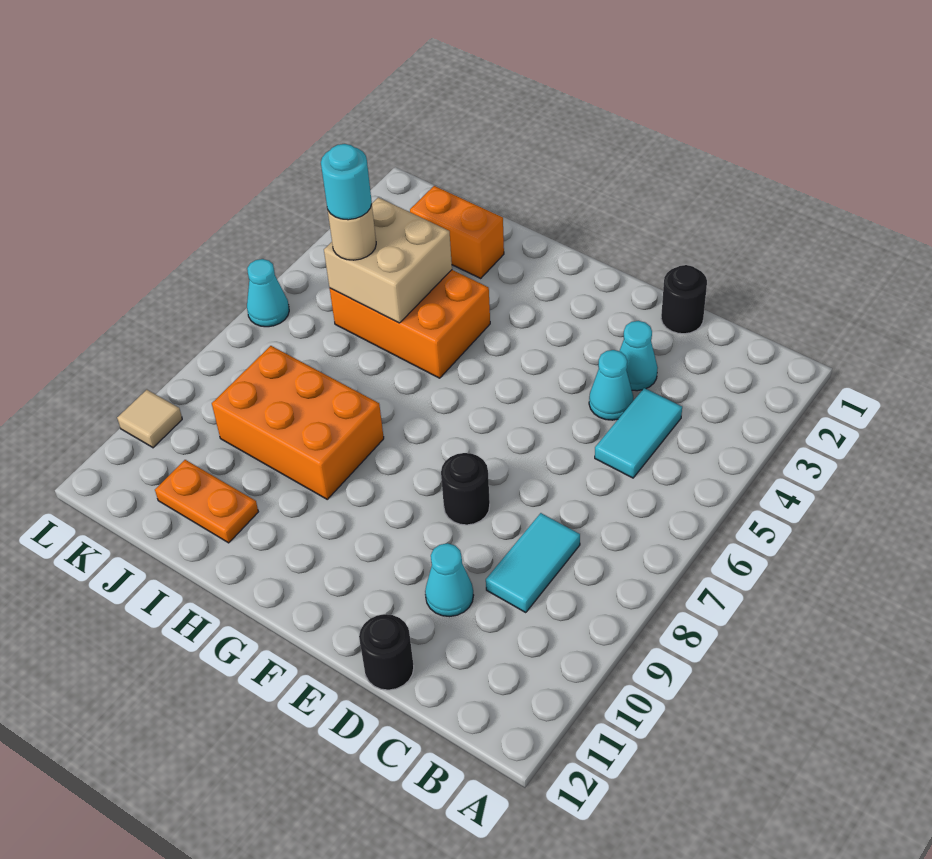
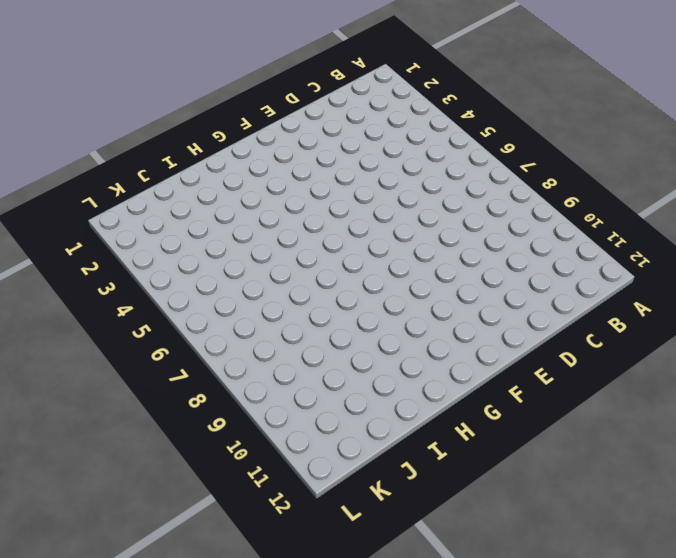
none -> cyan tile C4:C5 level 1
none -> cyan tile C8:C9 level 1
none -> black round brick D1 level 1

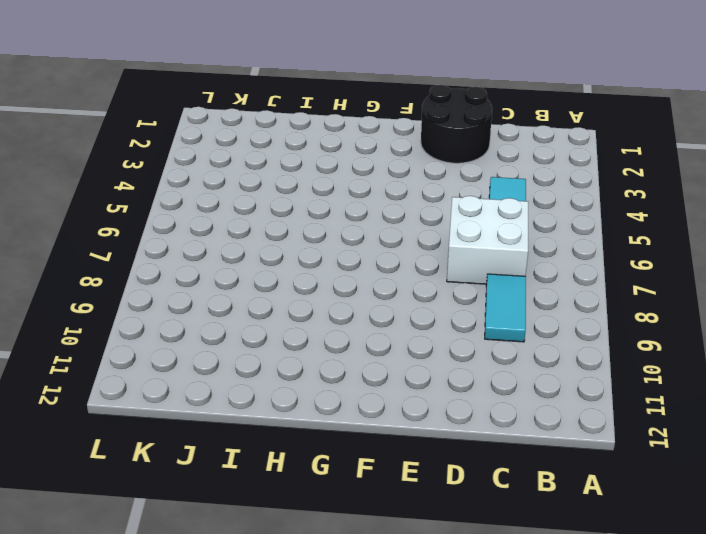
white brick C6:D7 level 1 -> none
black round brick D1:E2 level 1 -> black round brick D1 level 1
none -> cyan cone D3 level 1
none -> cyan cone D4 level 1
none -> cyan cone D10 level 1

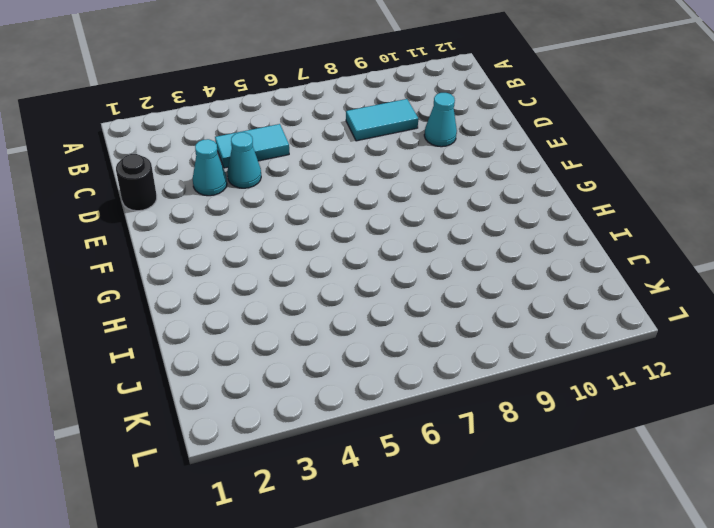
none -> black round brick D12 level 1
none -> black round brick E8 level 1
none -> orange brick H4:J5 level 1

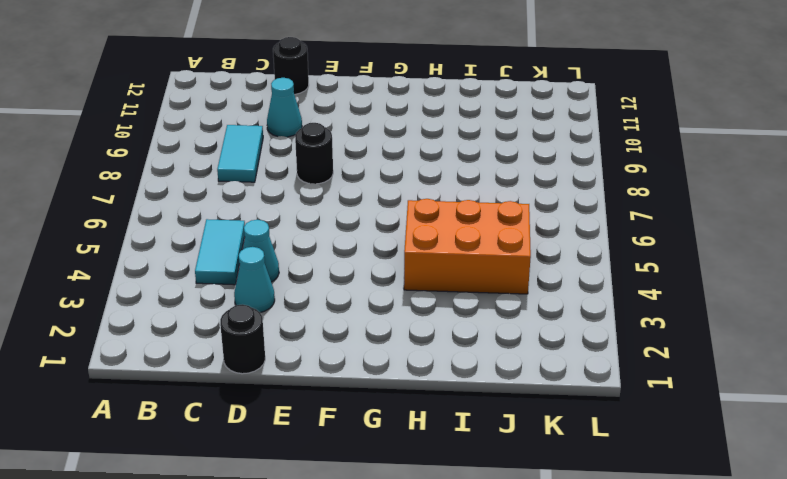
none -> orange brick H8:J9 level 1
none -> orange brick I2:J2 level 1
none -> orange plate I11:J11 level 1

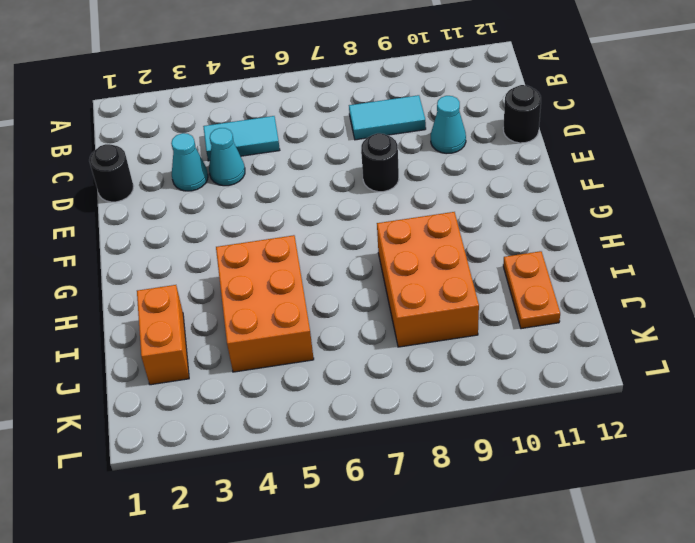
none -> cyan cone L6 level 1
none -> tan tile L10 level 1
none -> tan brick I4:J5 level 2

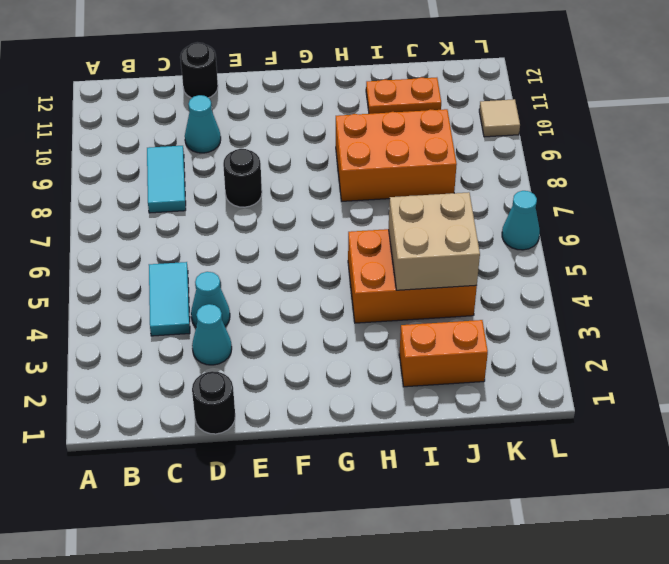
none -> tan round brick J5 level 3
none -> cyan round brick J5 level 4

